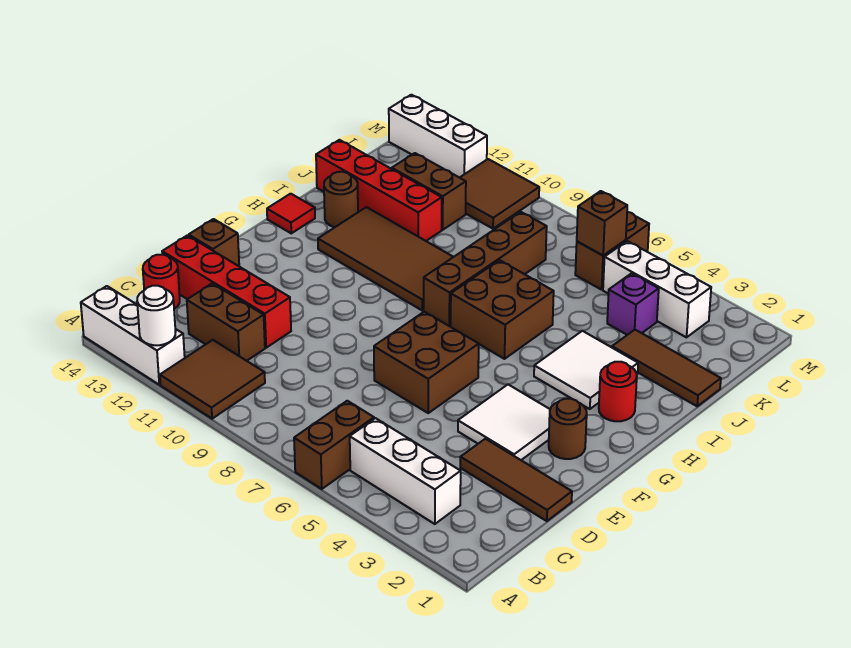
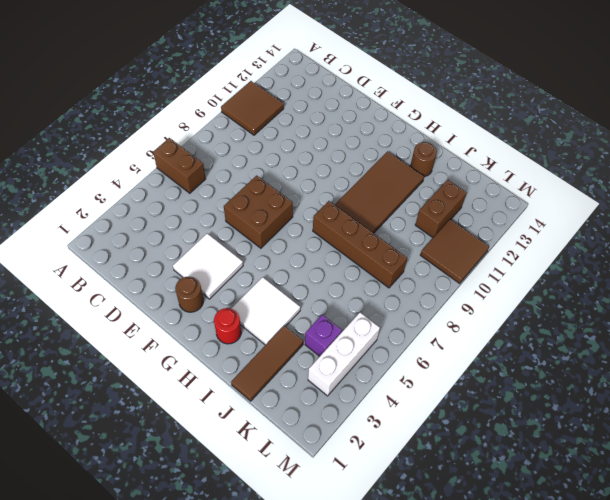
none -> white brick A12:A14 level 1
none -> white brick B3:B5 level 1
none -> brown brick C11:C12 level 1

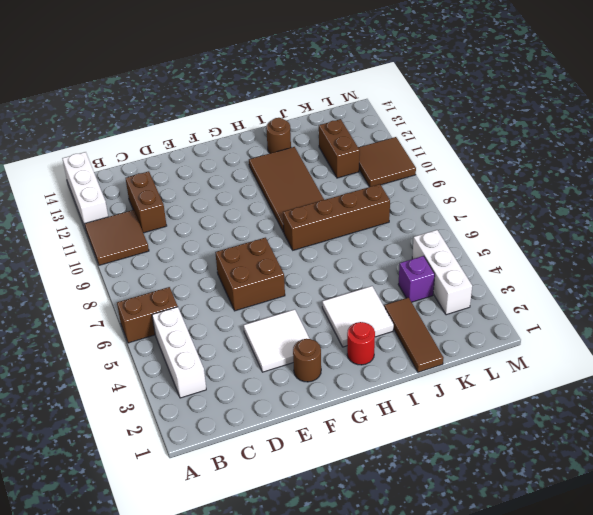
none -> red round brick C14 level 1
none -> brown tile D1:D3 level 1
none -> red brick D11:D14 level 1

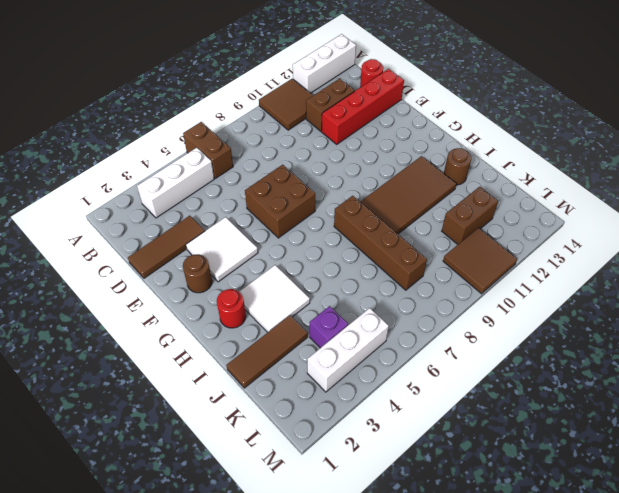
none -> brown brick E14 level 1
none -> brown brick H6:I7 level 1
none -> red tile H14 level 1

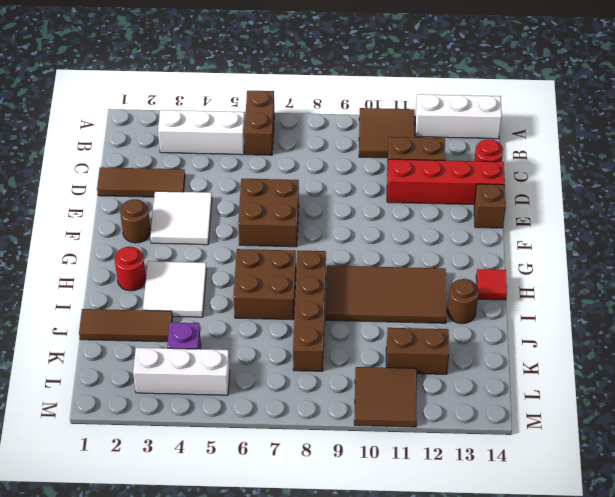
none -> red brick J11:J14 level 1
none -> brown brick L6:M6 level 1
none -> white brick M12:M14 level 1

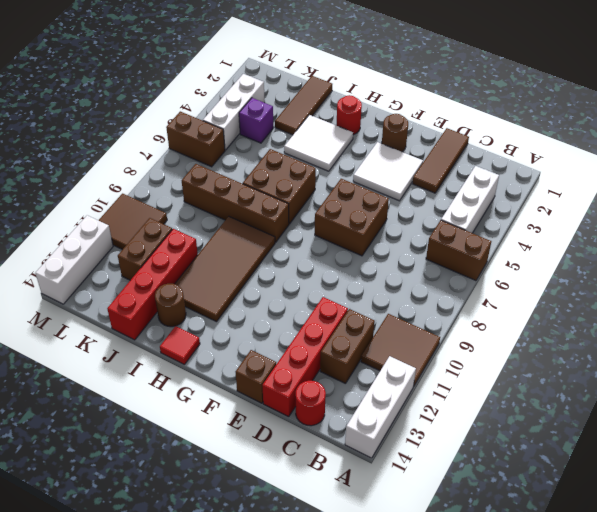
none -> white round brick A12 level 2
none -> brown brick L6 level 2

